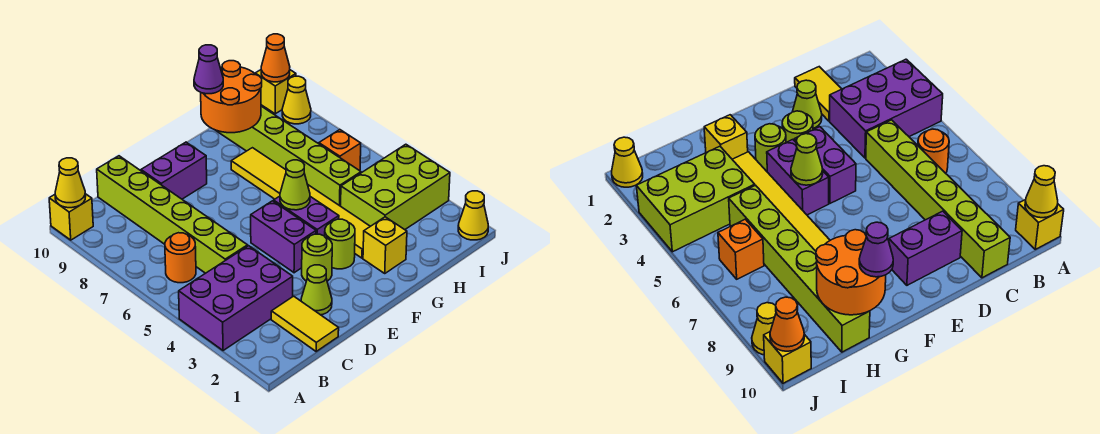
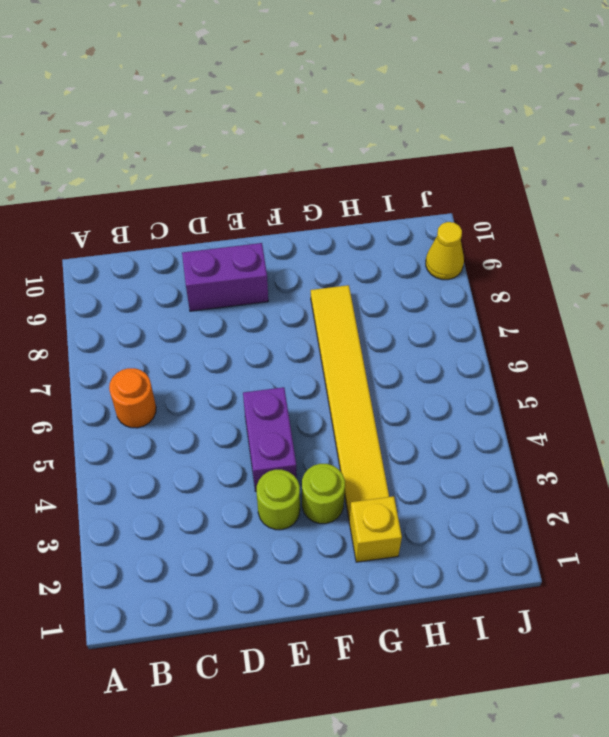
none -> purple brick A3:C4 level 1
none -> yellow brick A10 level 1
none -> yellow tile C1:C2 level 1

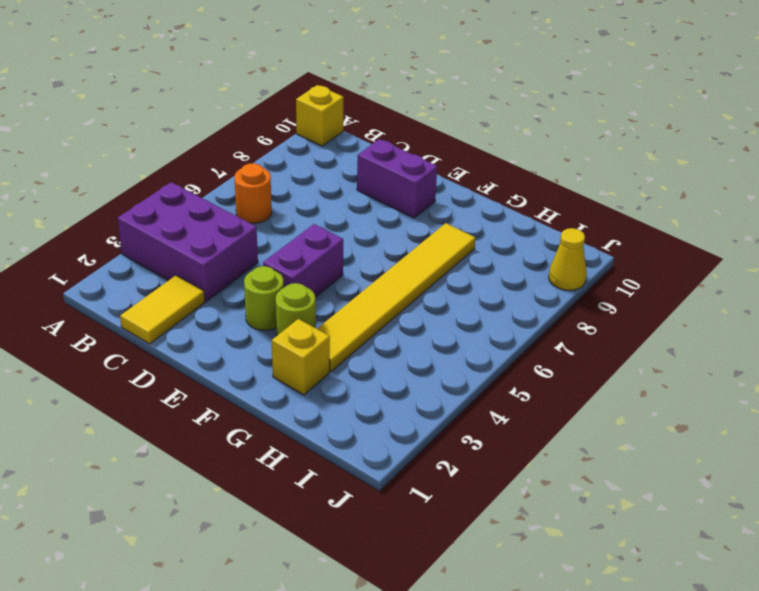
none -> lime brick C5:C10 level 1
none -> lime cone D2 level 1
none -> purple brick F4:F5 level 1

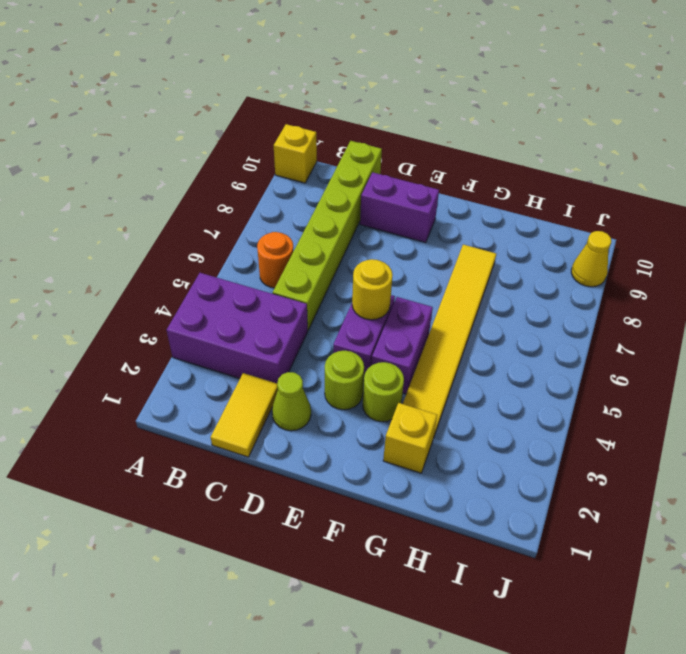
yellow round brick E5 level 2 -> none
none -> lime brick H3:J4 level 1
none -> lime brick H5:H10 level 1
none -> orange brick I6 level 1

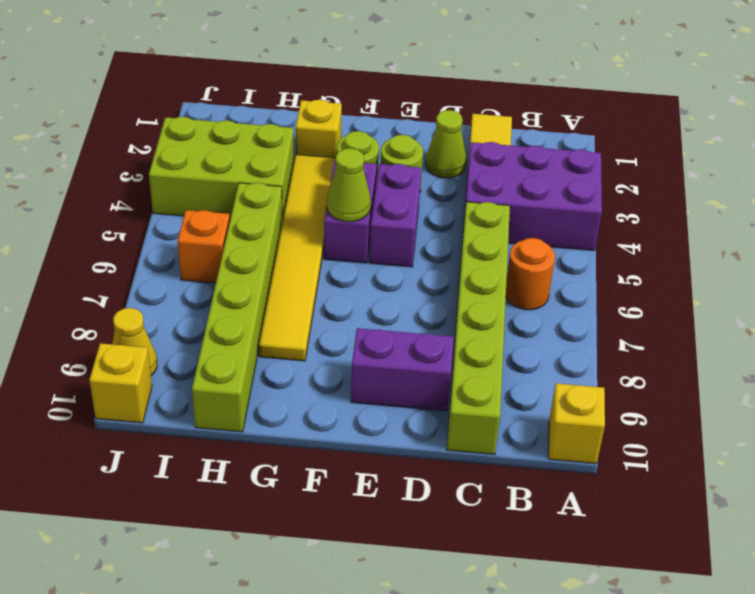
none -> yellow cone J1 level 1
none -> yellow cone A10 level 2
none -> orange round brick G9:H10 level 2

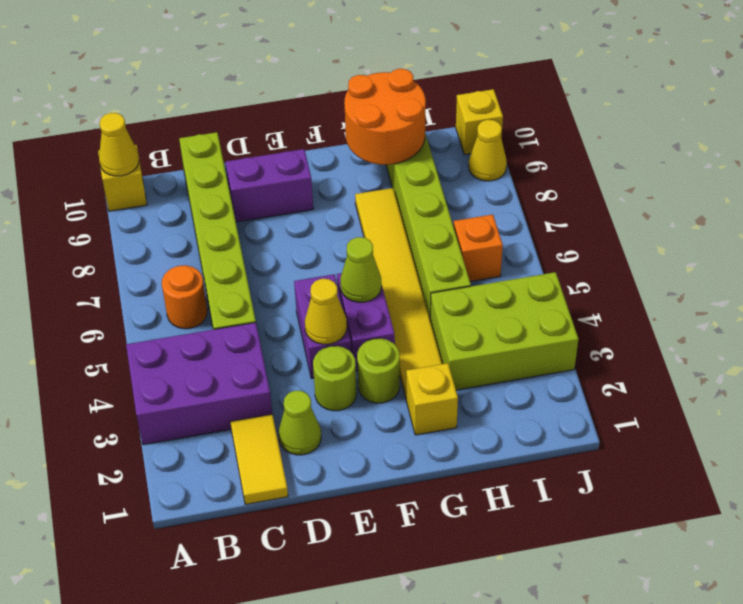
yellow cone E4 level 2 -> yellow cone J1 level 1
none -> orange cone J10 level 2
none -> purple cone G10 level 3

